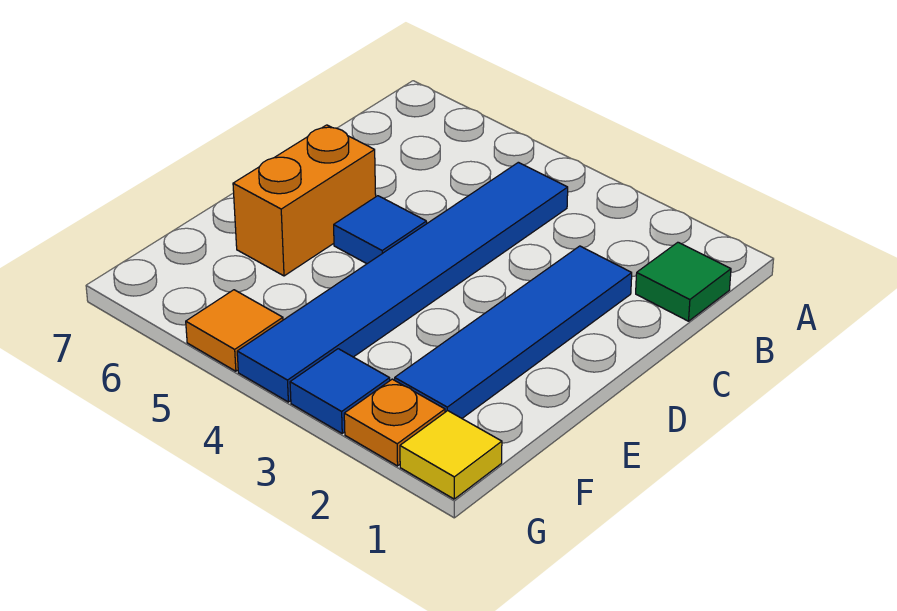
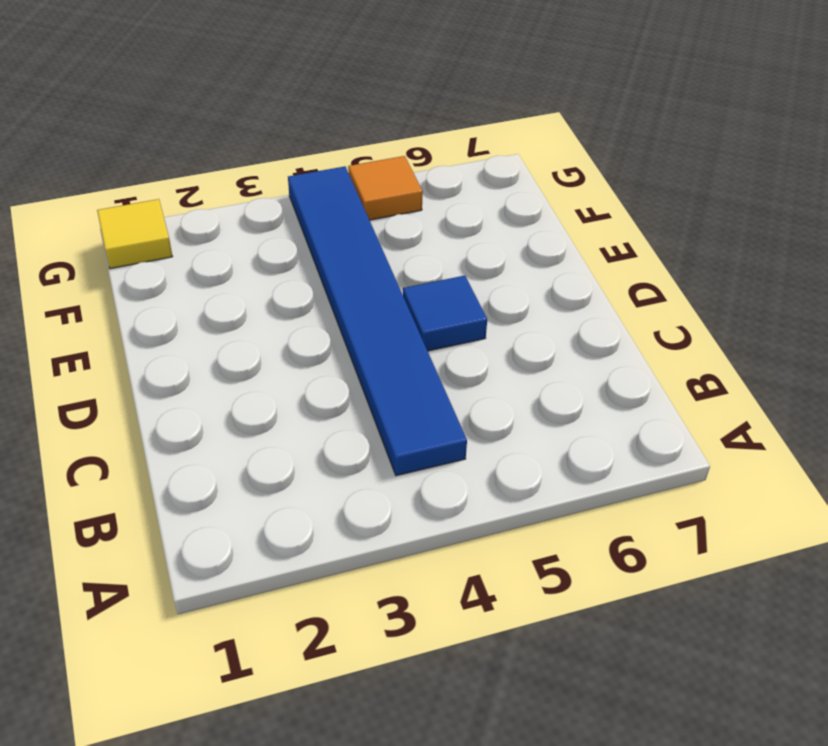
none -> green tile B1 level 1
none -> blue tile C2:F2 level 1

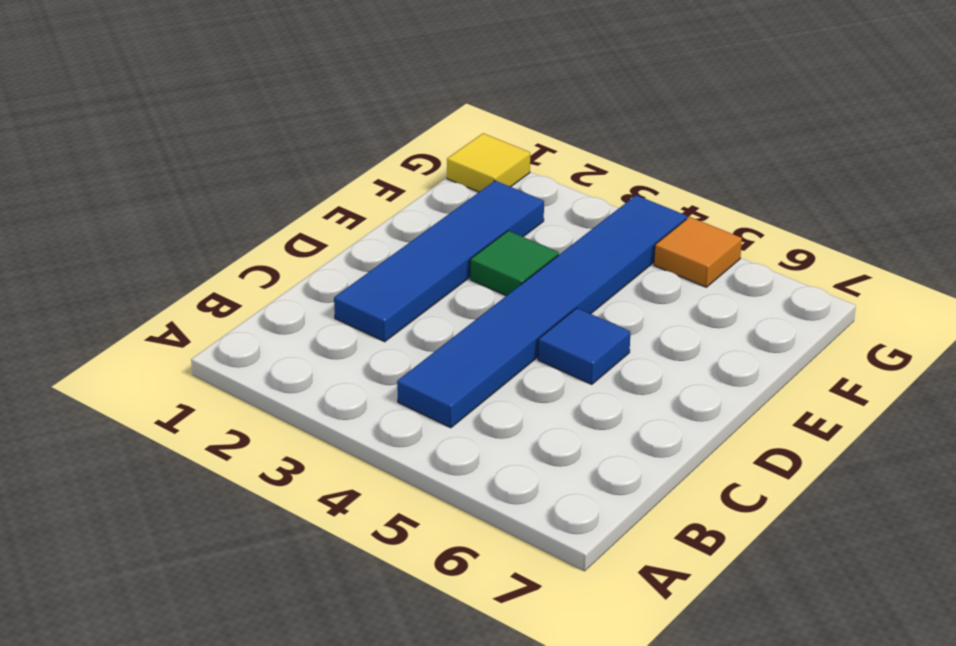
green tile E3 level 1 -> green tile B1 level 1
none -> orange brick D6:E6 level 1
none -> orange plate G2 level 1

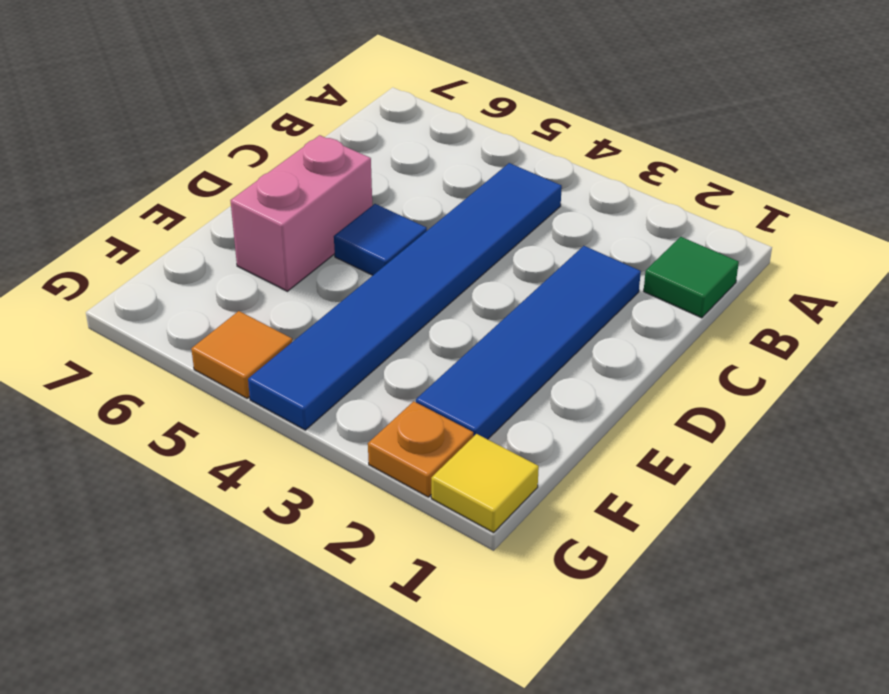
pink brick D6:E6 level 1 -> orange brick D6:E6 level 1
none -> blue tile G3 level 1

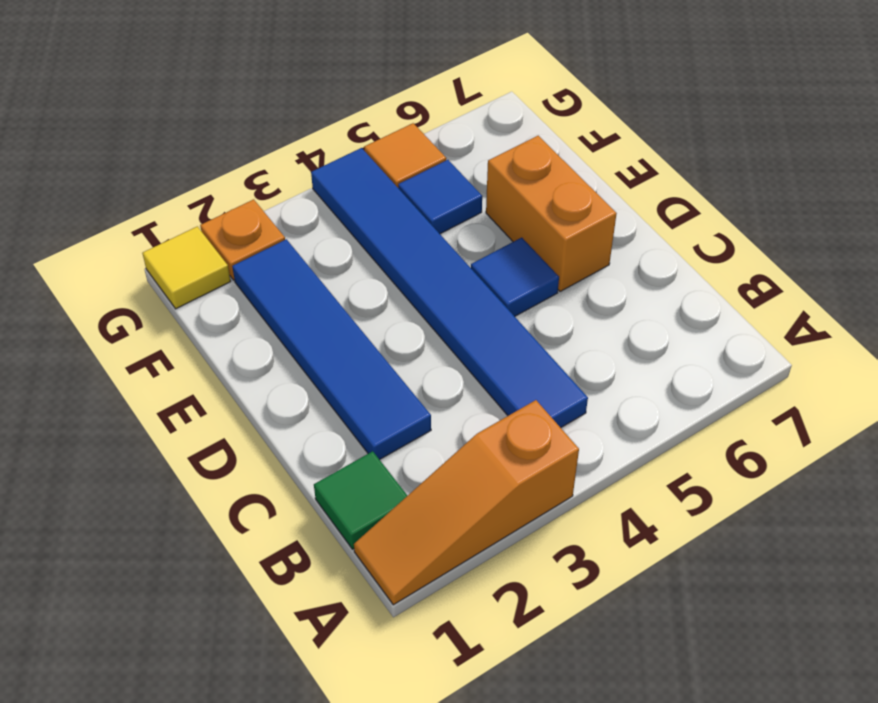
orange slope A1:A3 level 1 top 3 -> none
blue tile F5 level 1 -> blue tile G3 level 1

